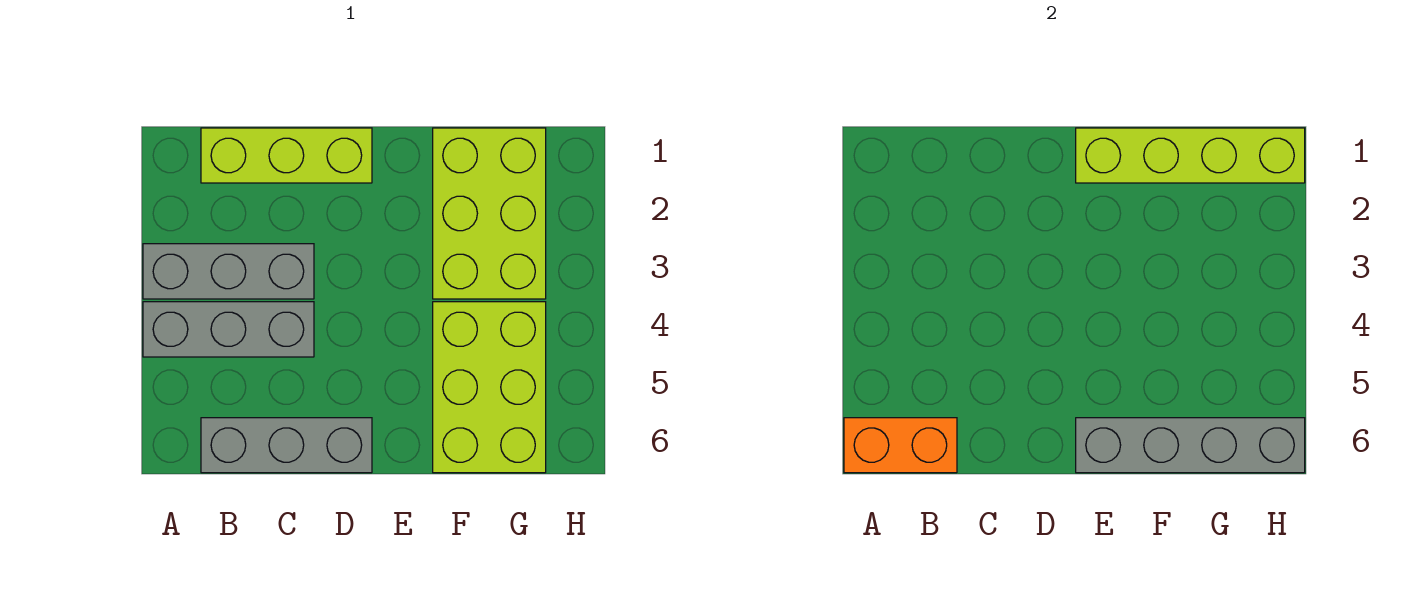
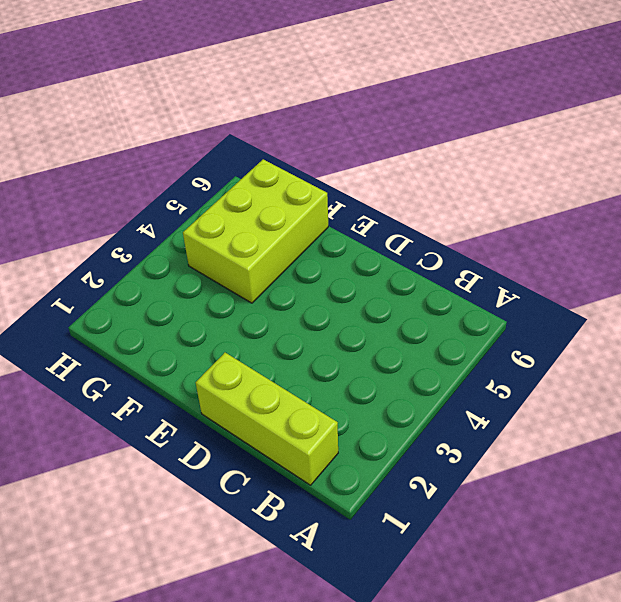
none -> grey brick A3:C3 level 1
none -> grey brick A4:C4 level 1

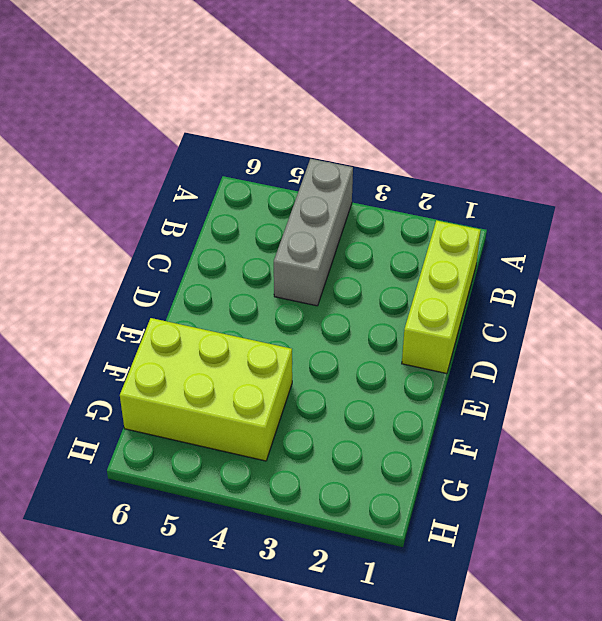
none -> grey brick A3:C3 level 1
none -> grey brick B6:D6 level 1

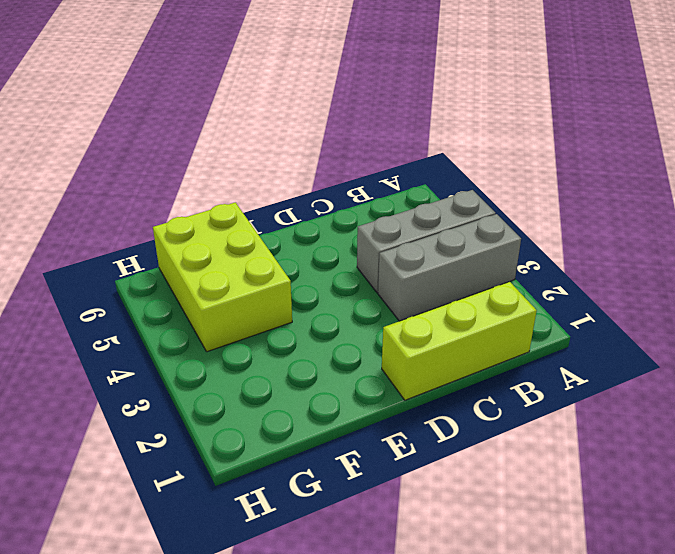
none -> grey brick B6:D6 level 1
none -> lime brick F1:G3 level 1

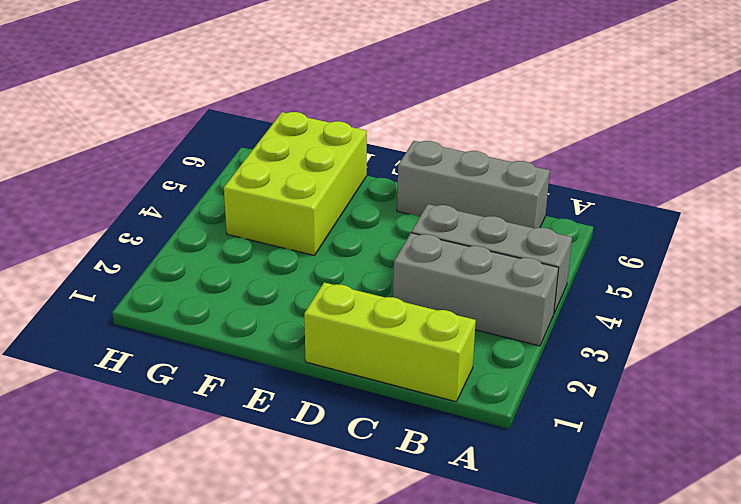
none -> lime brick F1:G3 level 1
none -> orange brick A6:B6 level 2

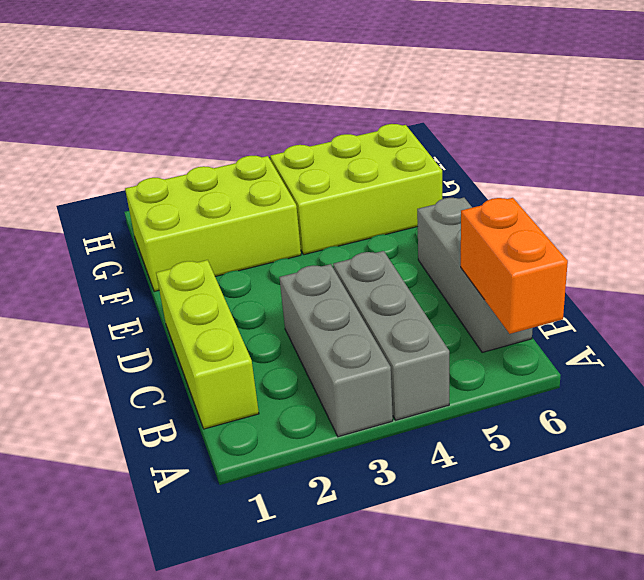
none -> lime brick E1:H1 level 2
none -> grey brick E6:H6 level 2

